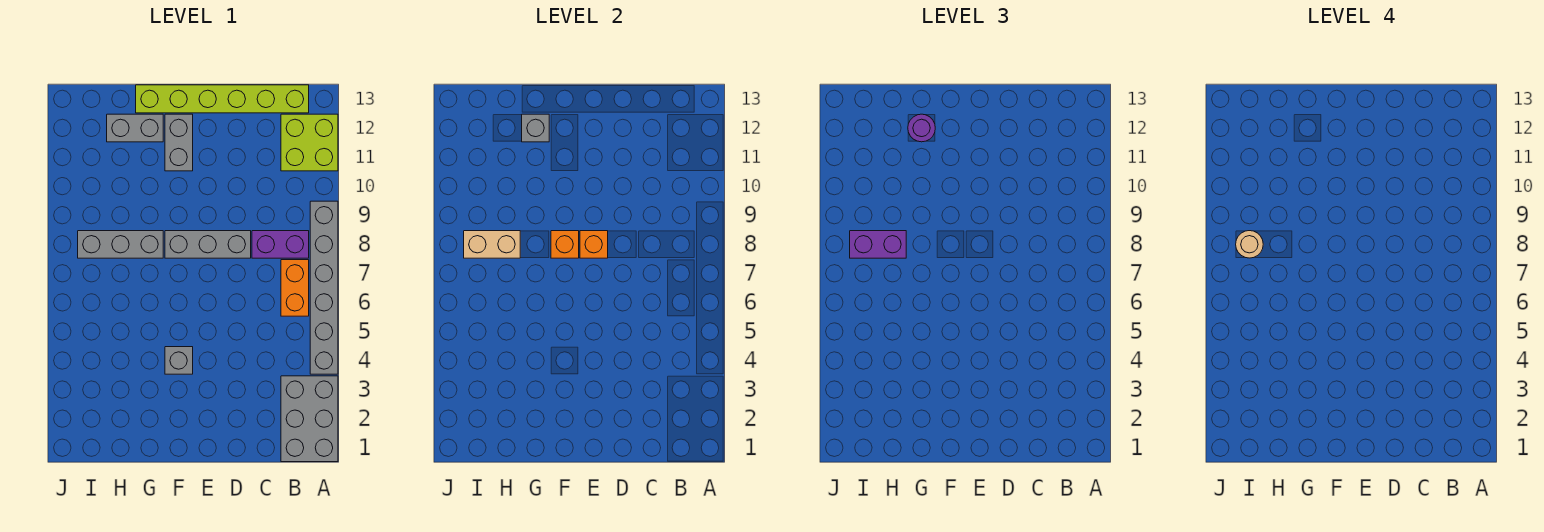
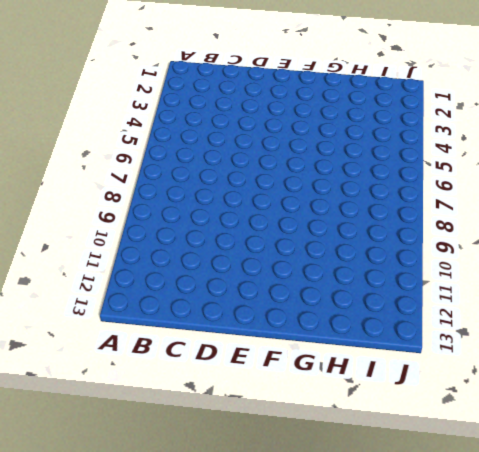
none -> grey brick A1:B3 level 1
none -> grey brick A4:A9 level 1
none -> lime brick A11:B12 level 1

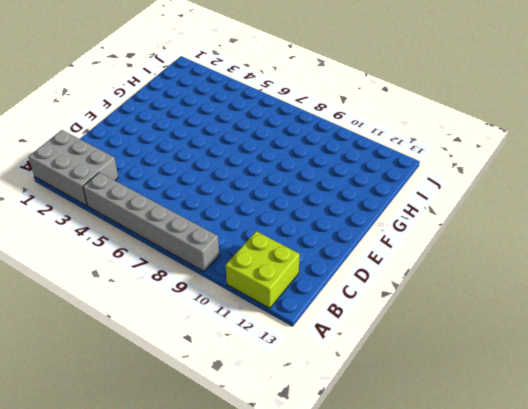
none -> orange brick B6:B7 level 1
none -> purple brick B8:C8 level 1
none -> lime brick B13:G13 level 1

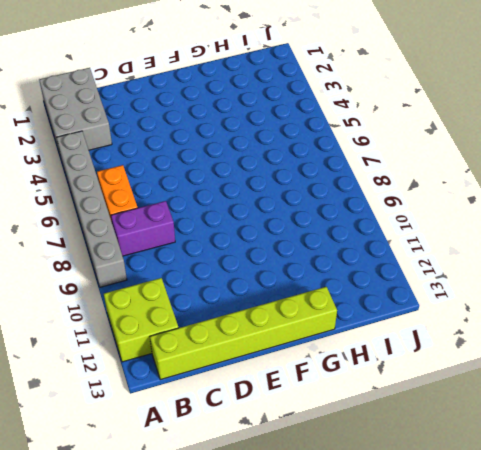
none -> grey brick D8:F8 level 1
none -> grey brick F4 level 1
none -> grey brick F11:F12 level 1

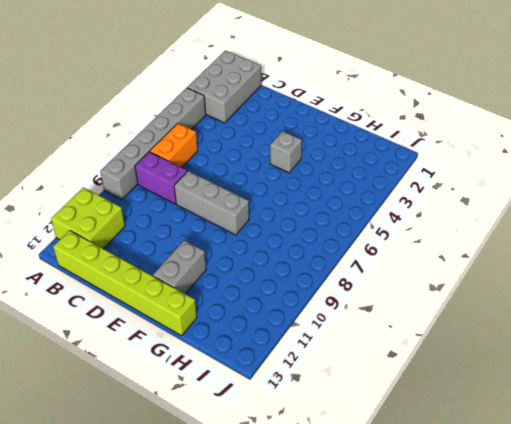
none -> grey brick G8:I8 level 1
none -> grey brick G12:H12 level 1
none -> orange brick E8 level 2

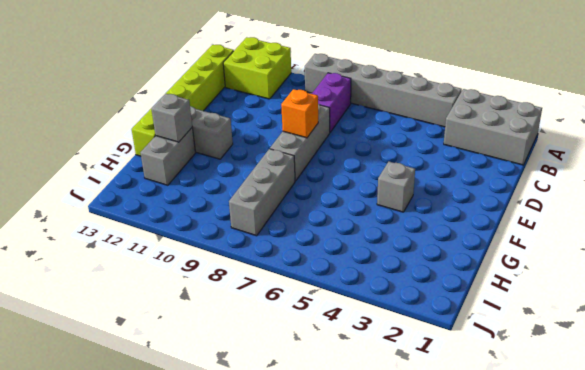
none -> orange brick B6:B7 level 1
none -> orange brick F8 level 2
none -> tan brick H8:I8 level 2

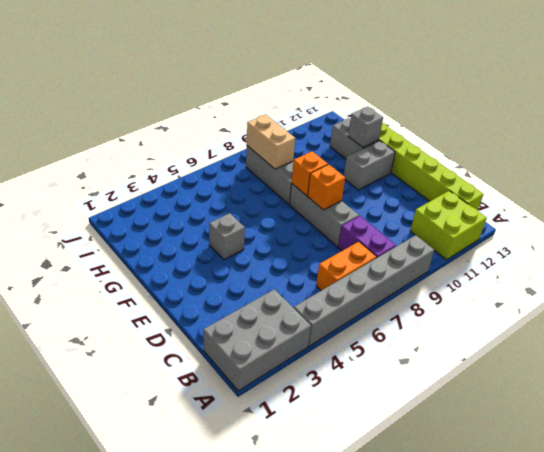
none -> purple round brick G12 level 3
none -> purple brick H8:I8 level 3
none -> tan round brick I8 level 4

